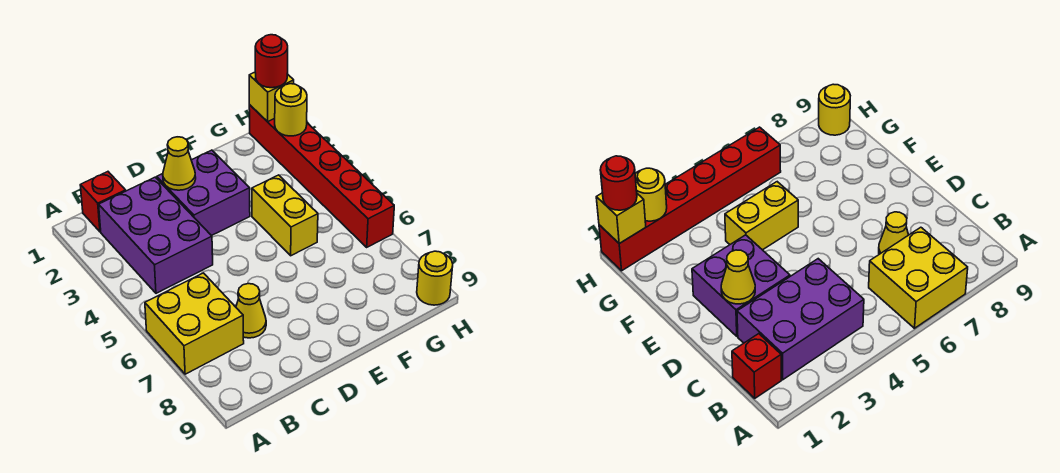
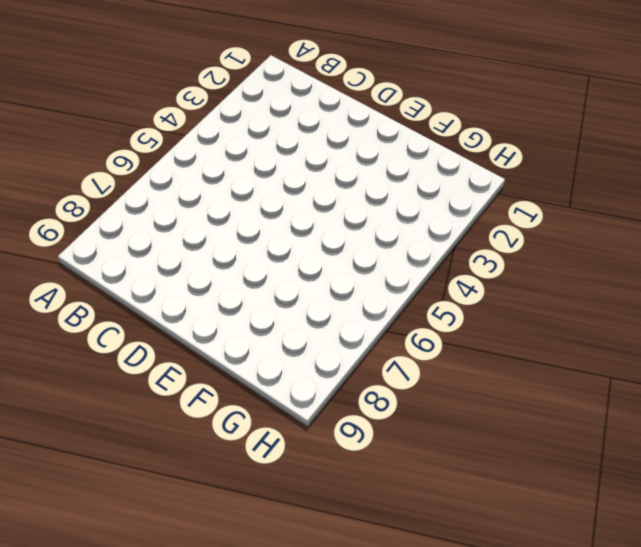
none -> yellow brick A6:B7 level 1
none -> red brick B1 level 1
none -> purple brick B2:C4 level 1

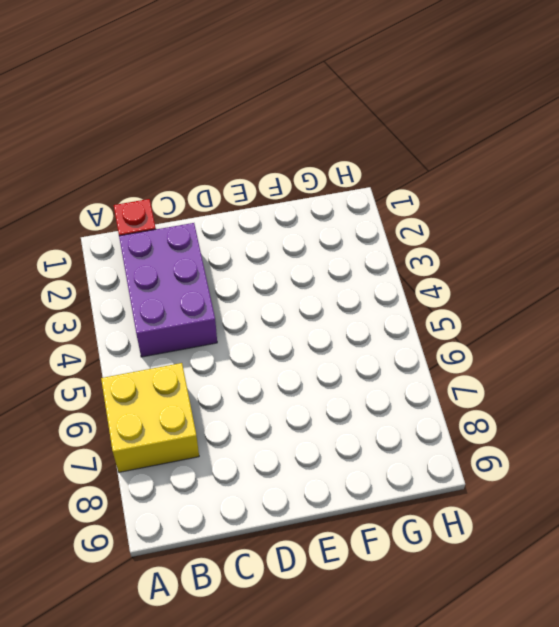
none -> yellow cone C7 level 1
none -> purple brick D2:E3 level 1
none -> yellow brick F4:F5 level 1

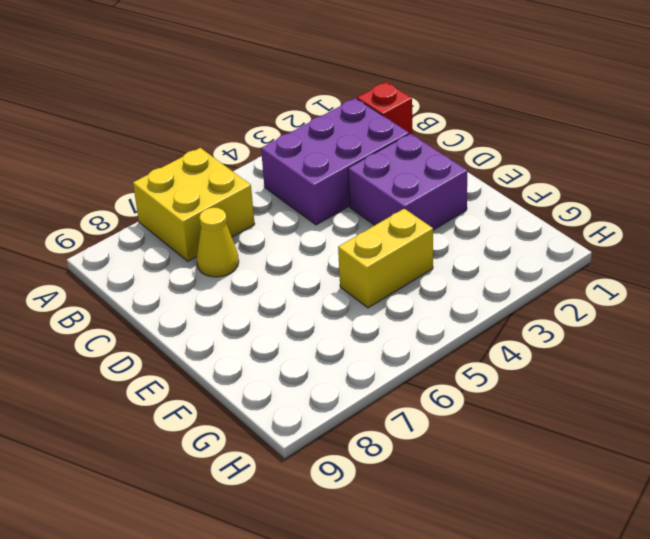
none -> red brick H1:H6 level 1
none -> yellow round brick H9 level 1
none -> yellow cone D2 level 2

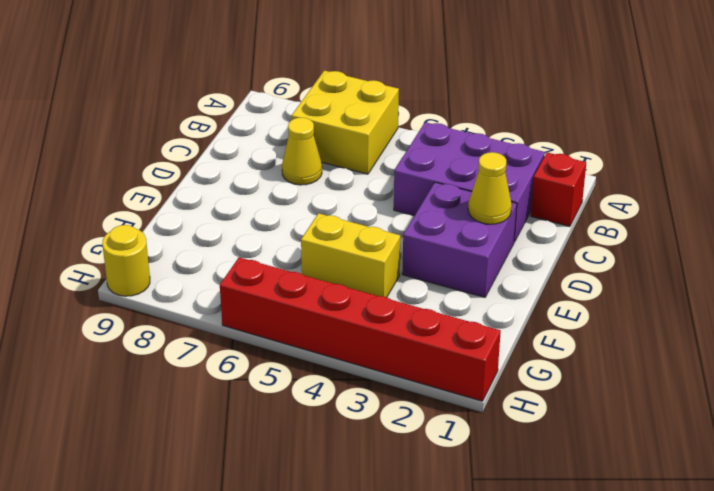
none -> yellow brick H1 level 2
none -> yellow round brick H2 level 2
none -> red round brick H1 level 3

